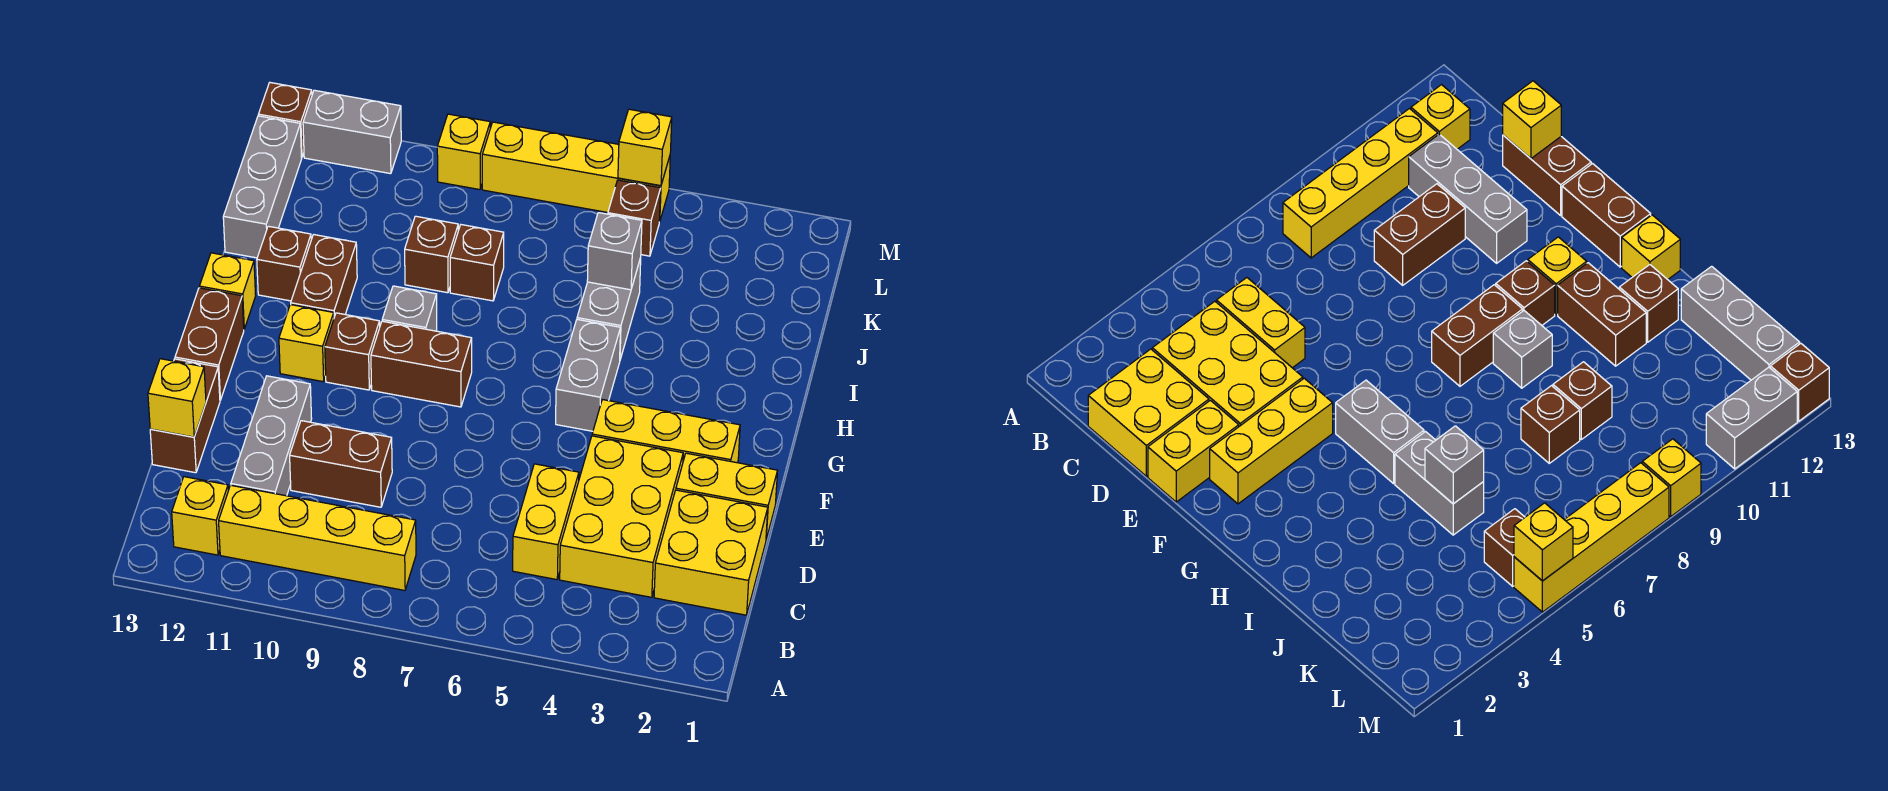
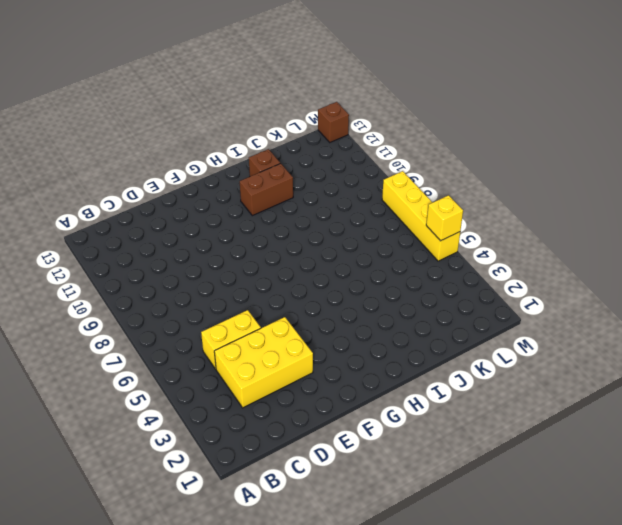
none -> yellow brick B8:B11 level 1
none -> yellow brick B12 level 1
none -> yellow brick C1:D2 level 1
none -> grey brick C11:E11 level 1

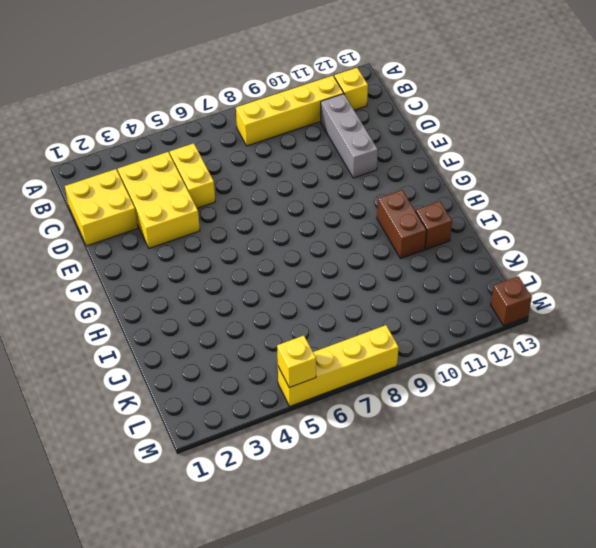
none -> brown brick D9:D10 level 1
none -> brown brick D13:E13 level 1
none -> yellow brick E1:E2 level 1
none -> yellow brick F2:F4 level 1

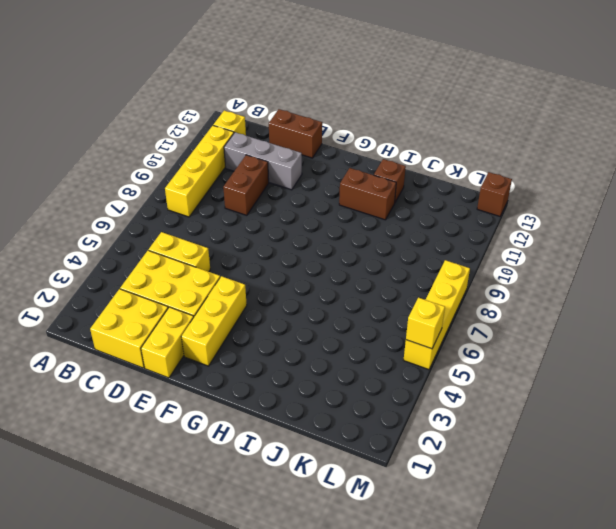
none -> brown brick F13:G13 level 1
none -> grey brick G5:H5 level 1
none -> brown brick G8:G9 level 1
none -> brown brick G10 level 1

